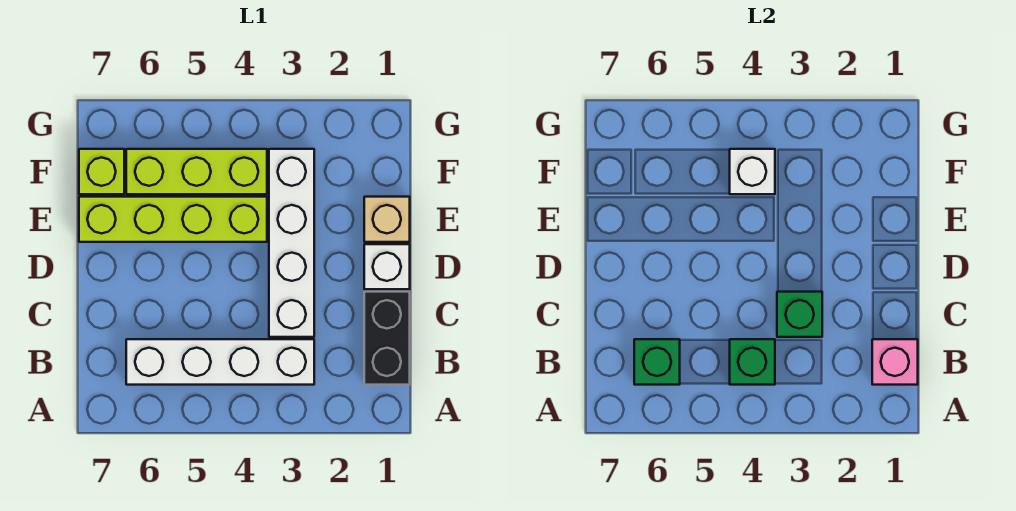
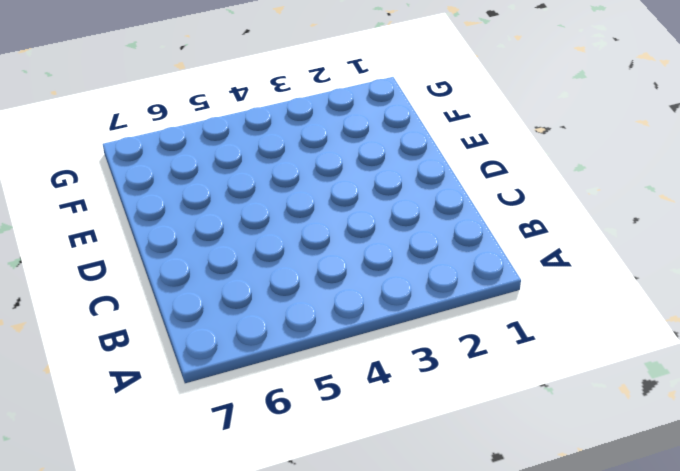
none -> black brick B1:C1 level 1
none -> white brick B3:B6 level 1
none -> white brick C3:F3 level 1

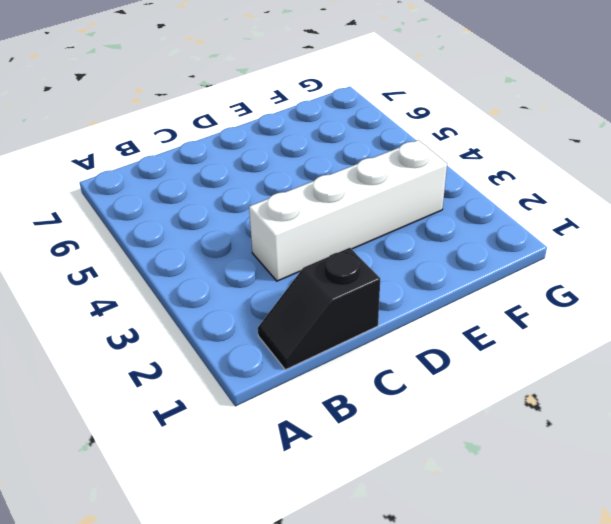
black slope B1:C1 level 1 top C -> black brick B1:C1 level 1
none -> white brick B3:B6 level 1
none -> white brick D1 level 1
none -> tan brick E1 level 1

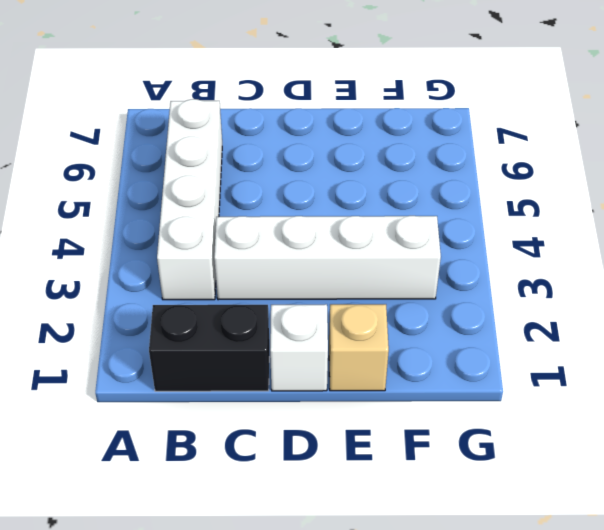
none -> lime brick E4:E7 level 1
none -> lime brick F4:F6 level 1
none -> lime brick F7 level 1

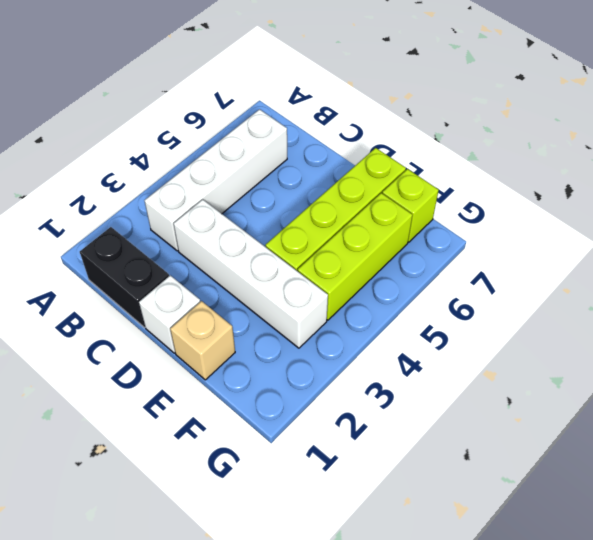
none -> pink brick B1 level 2
none -> green brick B4 level 2
none -> green brick B6 level 2

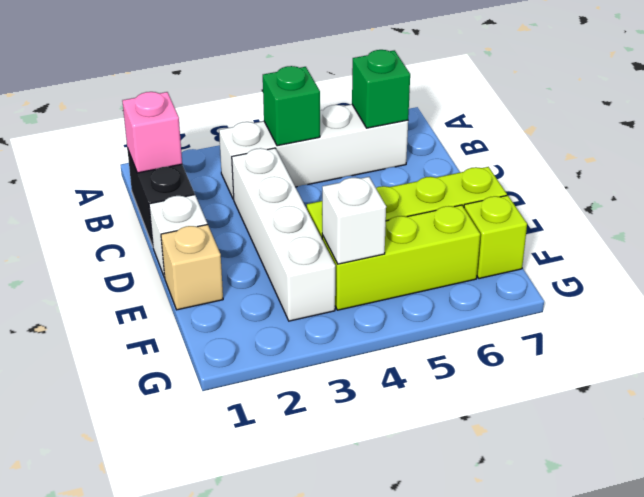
none -> green brick C3 level 2

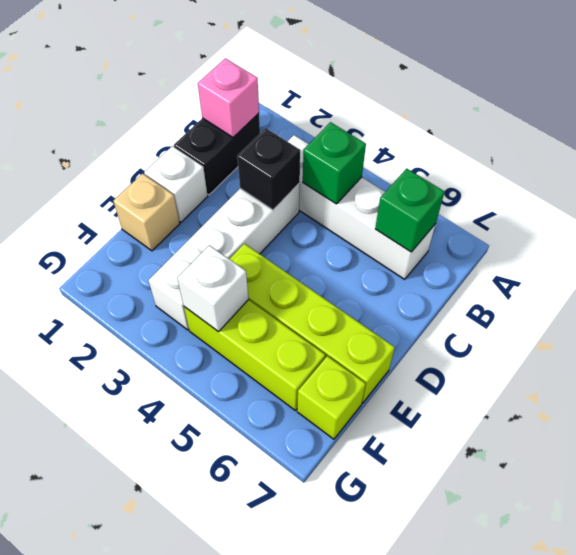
black brick C3 level 2 -> green brick C3 level 2

